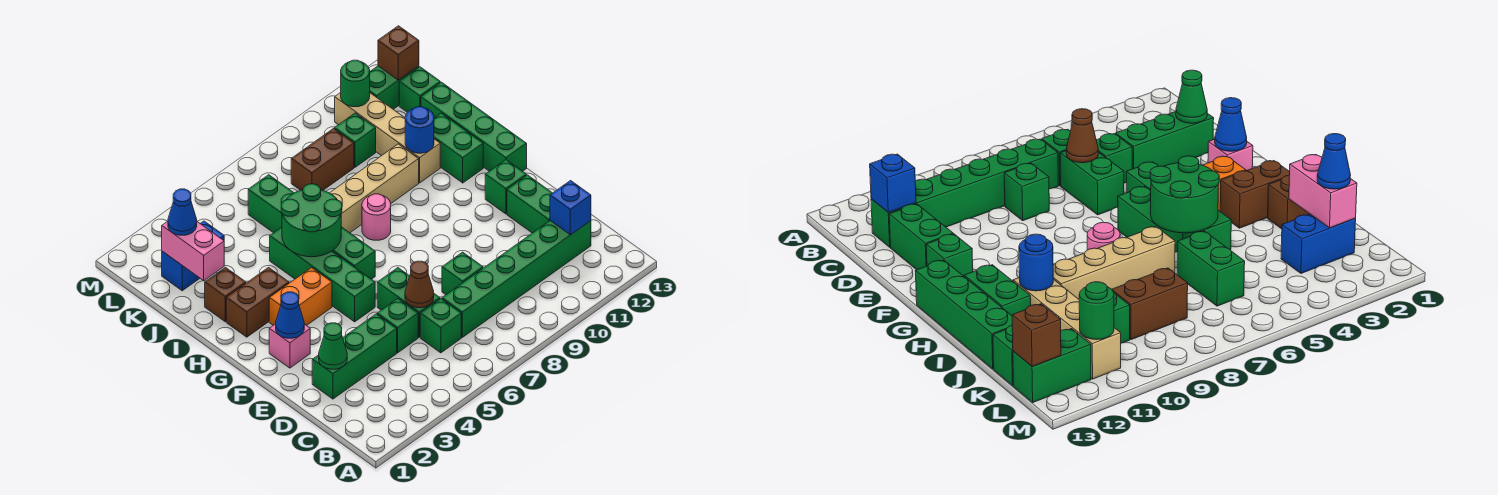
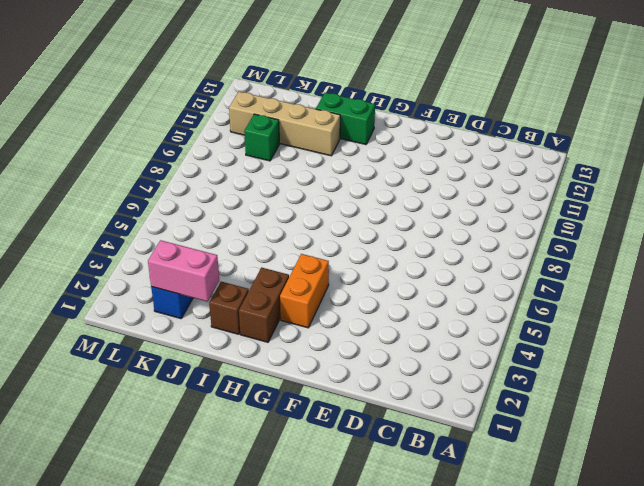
none -> green brick C6 level 1
none -> green brick C7:C12 level 1
none -> green brick D2:D4 level 1
none -> green brick D5 level 1

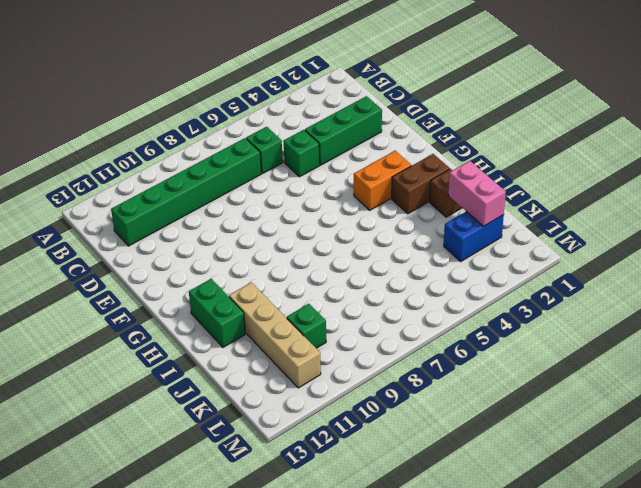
none -> green brick D6:E6 level 1
none -> green brick D8 level 1
none -> green brick D12:E12 level 1
none -> pink brick F2 level 1

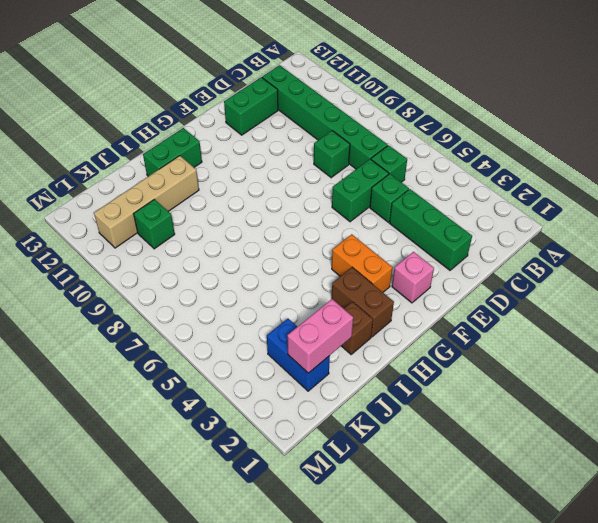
none -> green brick F5:I5 level 1
none -> green brick F12 level 1
none -> green brick G6:H6 level 1
none -> green brick G13:J13 level 1

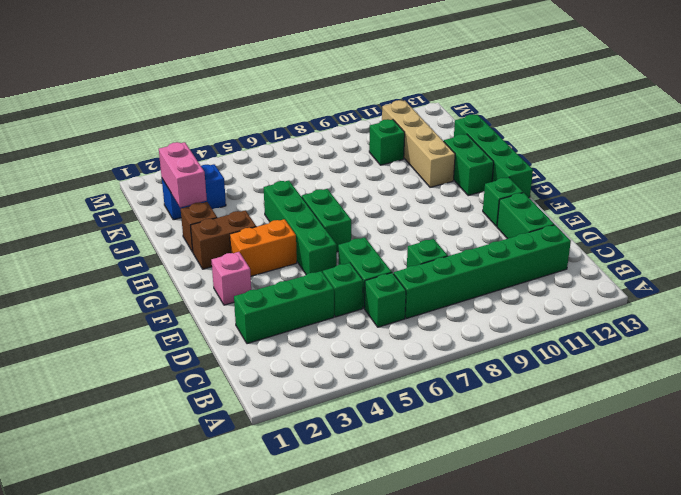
none -> pink round brick H8 level 1
none -> tan brick I7:I10 level 1
none -> green brick J6:K6 level 1
none -> brown brick K8:K9 level 1

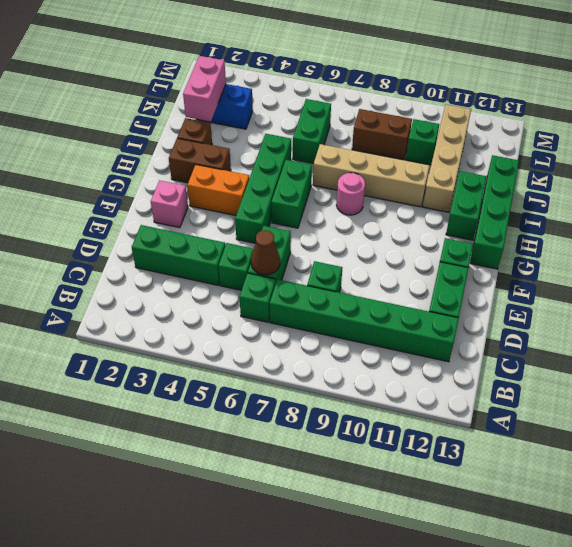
none -> green brick K13 level 1
none -> green brick L12:L13 level 1
none -> blue brick C12 level 2
none -> green cone D2 level 2

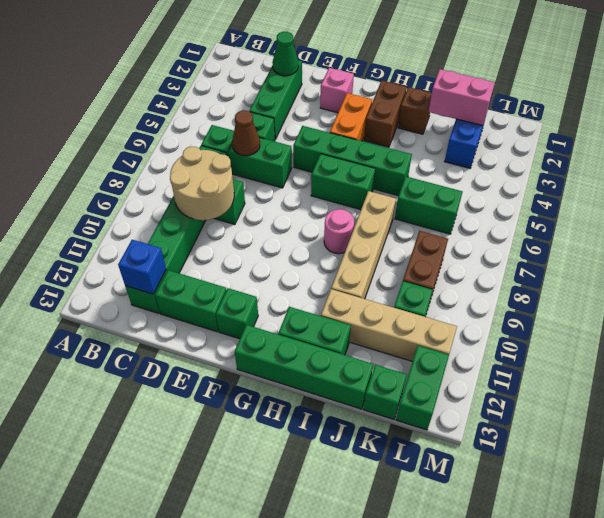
tan round brick C8:D9 level 2 -> none
none -> blue cone F2 level 2
none -> green round brick H5:I6 level 2
none -> blue round brick I11 level 2
none -> green round brick L11 level 2

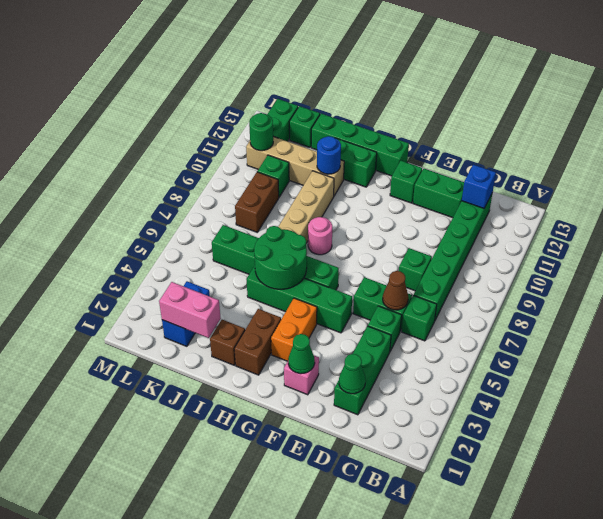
green cone F2 level 2 -> blue cone F2 level 2
none -> brown brick L13 level 2
none -> blue cone K2 level 3

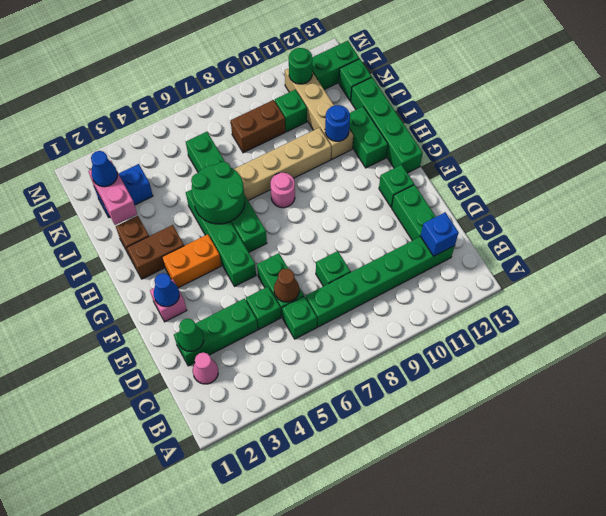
pink cone C2 level 1 -> none
none -> brown brick L13 level 2

